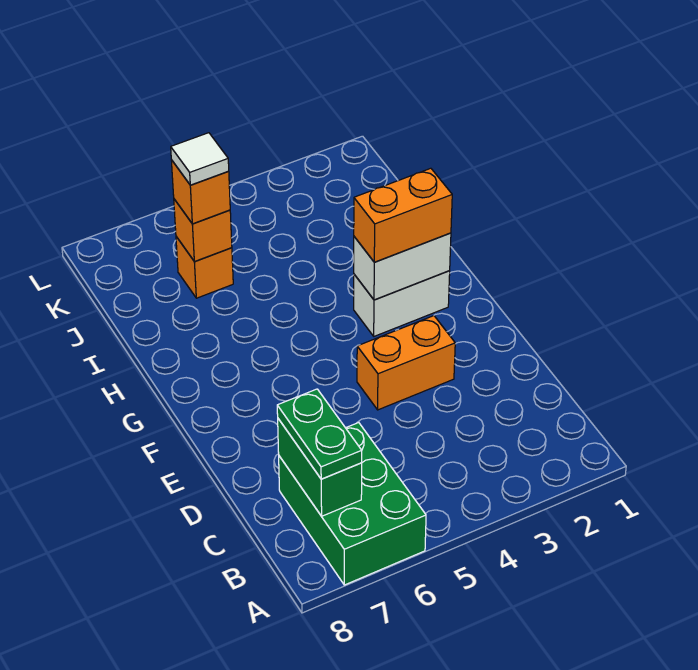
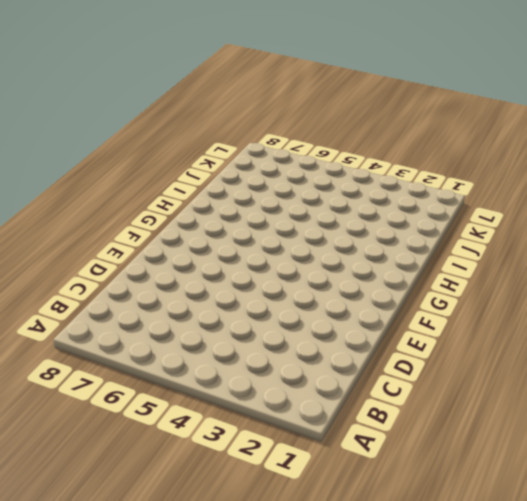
none -> green brick A6:C7 level 1
none -> orange brick E3:E4 level 1

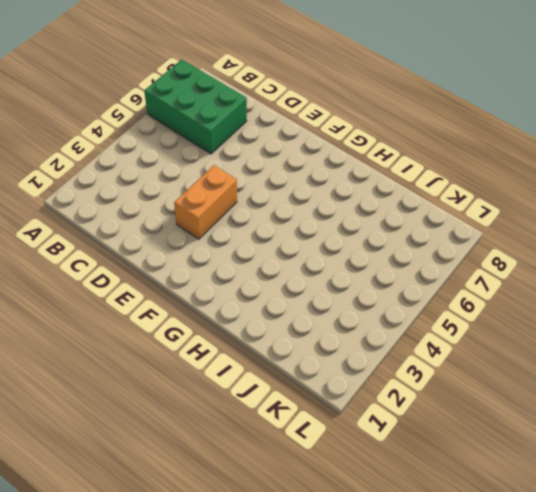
none -> white brick G2:G3 level 1
none -> orange brick J6 level 1

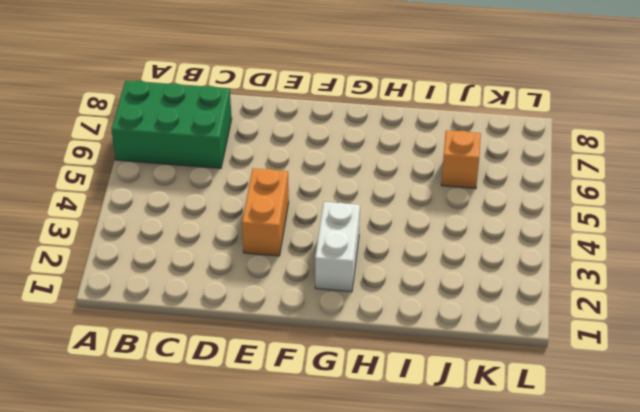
none -> green brick B7:C7 level 2
none -> white brick G2:G3 level 2

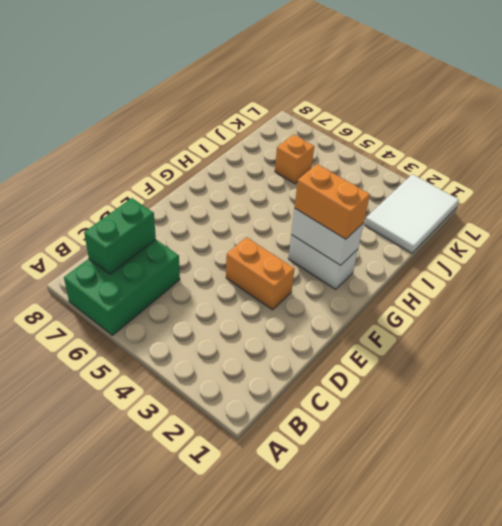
white tile J1:L2 level 1 -> none
none -> orange brick J6 level 2
none -> green plate B7:C7 level 3

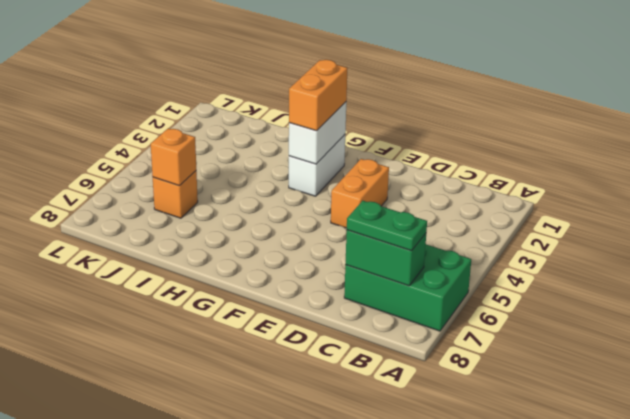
none -> orange brick J6 level 3
none -> white tile J6 level 4

